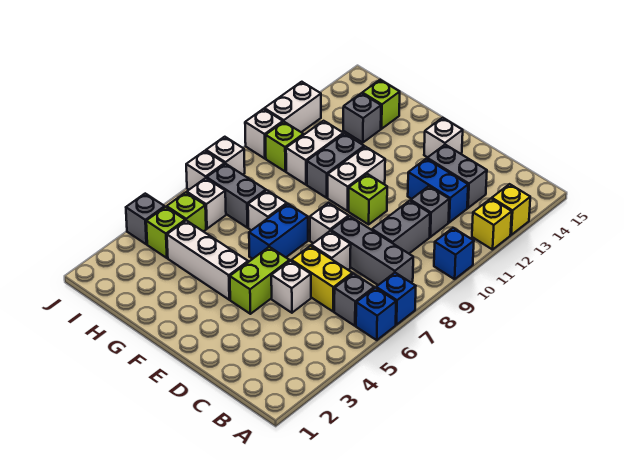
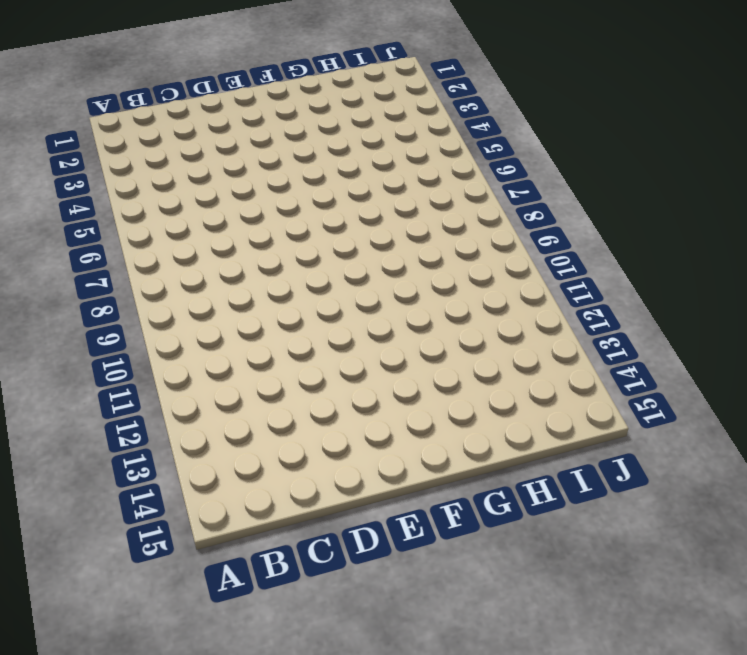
none -> blue brick A6 level 1
none -> blue brick A7 level 1
none -> blue brick A10 level 1
none -> yellow brick A12 level 1

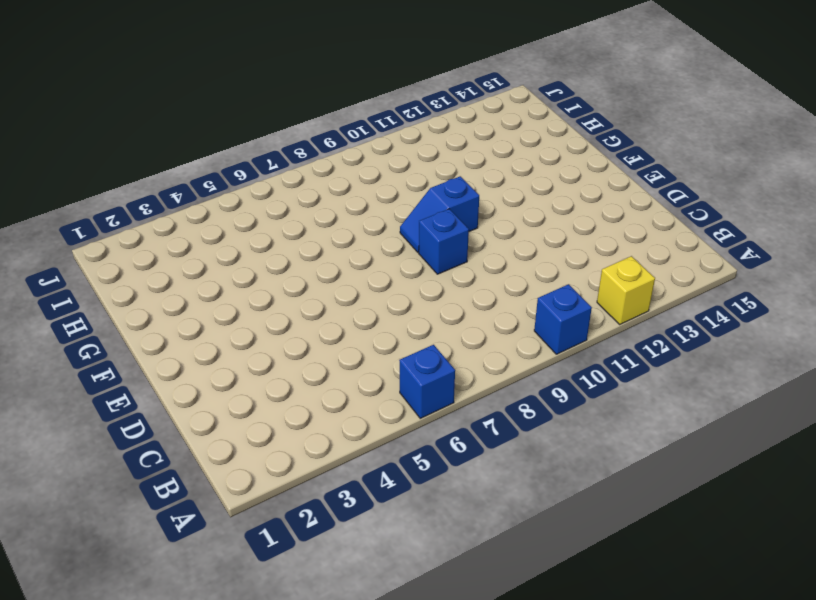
blue brick E9 level 1 -> blue brick A7 level 1
blue slope F9:F10 level 1 top 10 -> white brick F10:F11 level 1
none -> yellow brick A13 level 1
none -> grey brick B6 level 1
none -> grey brick B8:D8 level 1
none -> yellow brick C6:D6 level 1

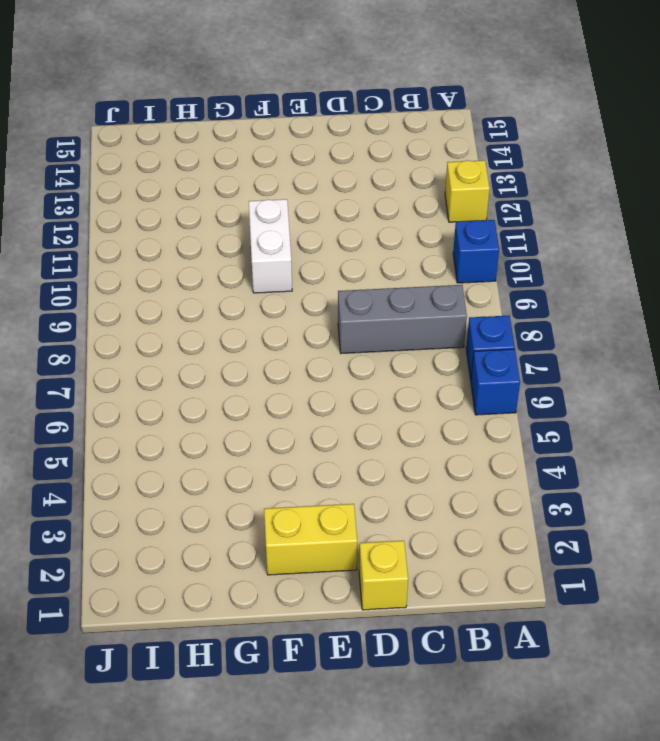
yellow brick D1 level 1 -> yellow brick A13 level 1
yellow brick E2:F2 level 1 -> yellow brick C6:D6 level 1
none -> grey brick B6 level 1
none -> grey brick C9:C10 level 1
none -> grey brick C11 level 1
none -> blue brick C12:D12 level 1

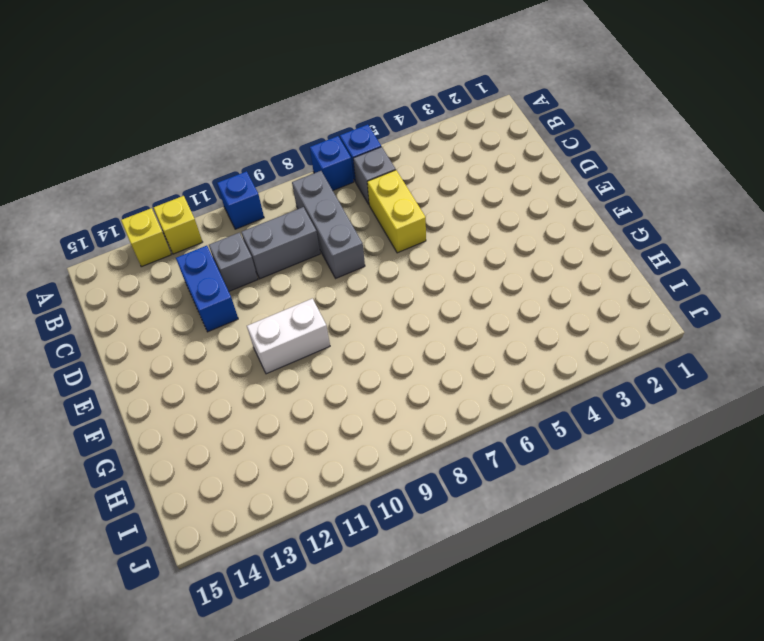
none -> grey brick C13:D13 level 1
none -> white brick D5 level 1
none -> white brick D7 level 1
none -> lime brick E4:E5 level 1

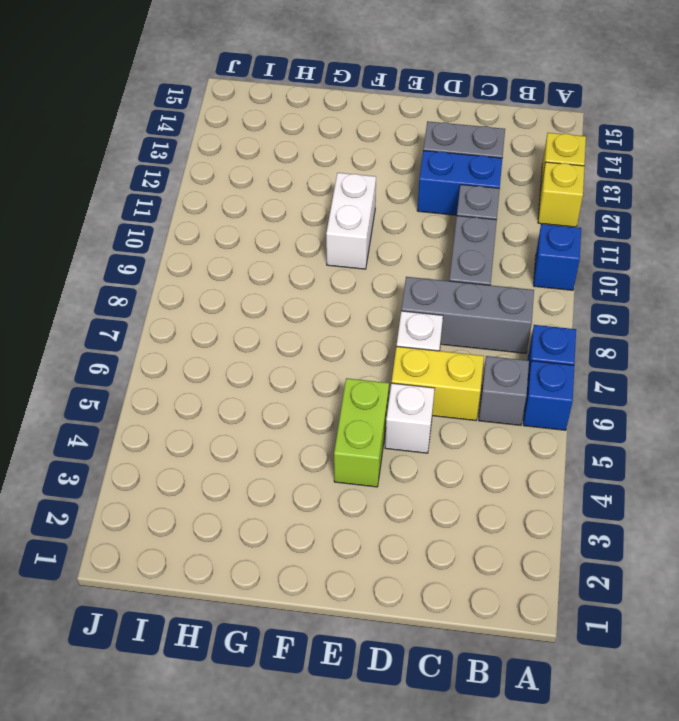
none -> white brick E8 level 1
none -> lime brick E10 level 1
none -> white brick E14 level 1
none -> white brick F4:H4 level 1

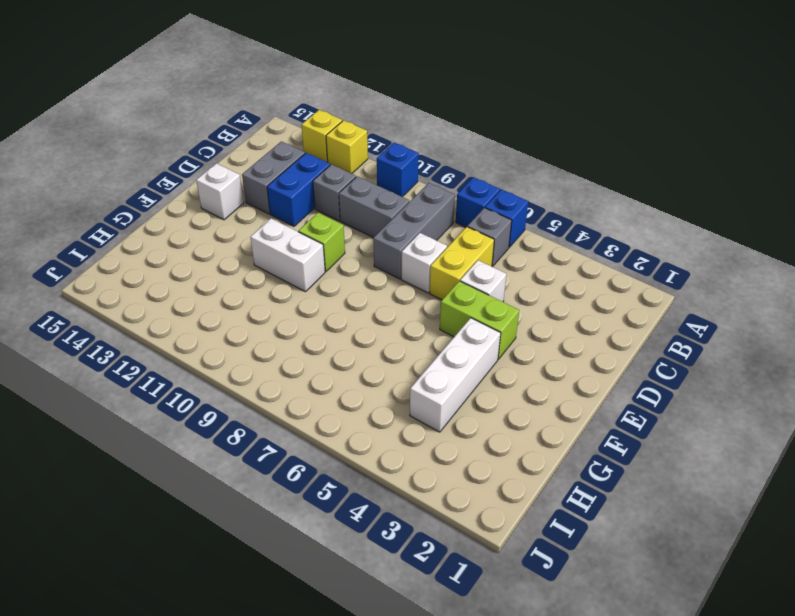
none -> white brick E8 level 1
none -> blue brick F6:F7 level 1
none -> white brick G7 level 1
none -> grey brick G10:G11 level 1

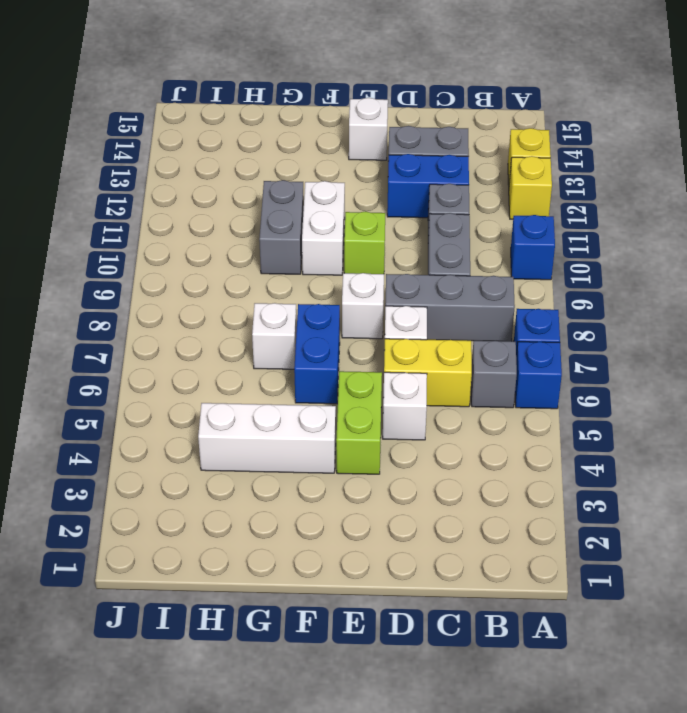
none -> grey brick H7:I7 level 1
none -> white brick H10:H11 level 1
none -> grey brick H13 level 1
none -> lime brick H14 level 1

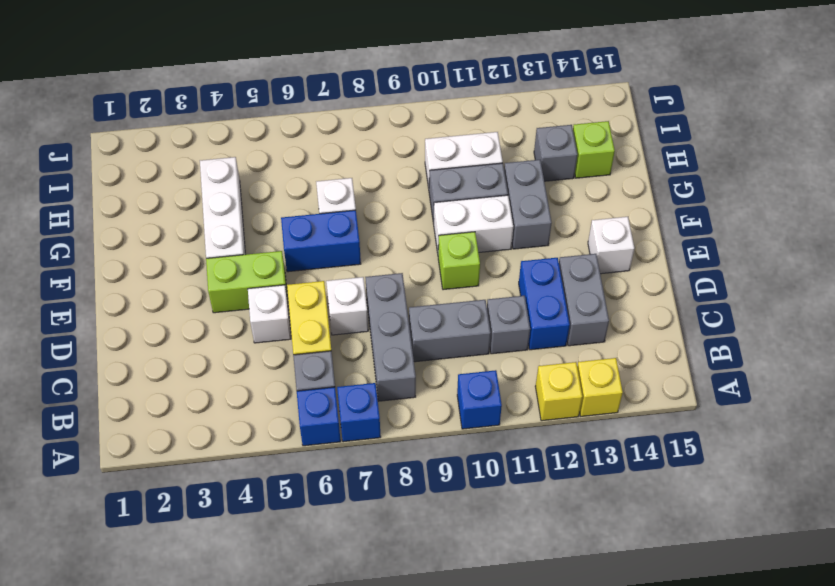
grey brick F12:G12 level 1 -> grey brick H7:I7 level 1
none -> white brick E8 level 1
none -> lime brick I4 level 1
none -> lime brick I5 level 1
none -> white brick I6 level 1

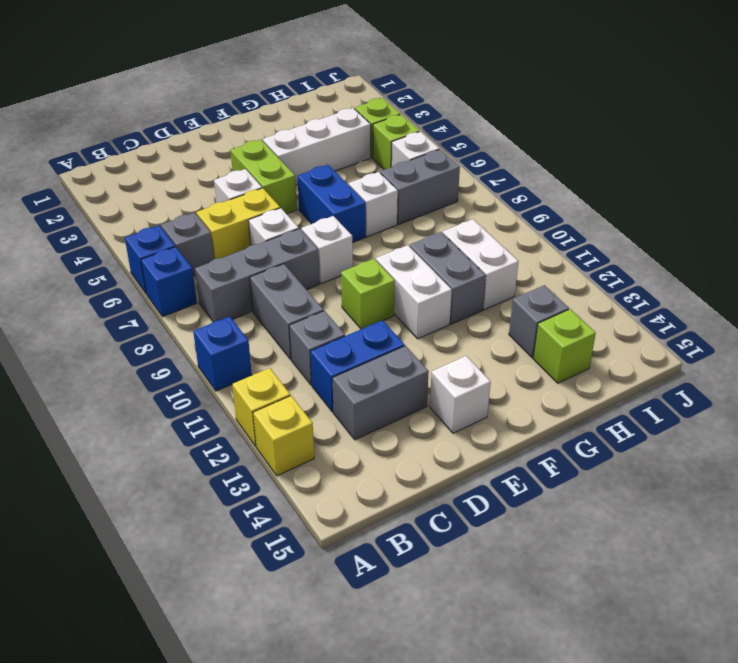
none -> lime brick I10 level 1
none -> grey brick J4 level 1
none -> white brick J7 level 1
none -> white brick J8 level 1

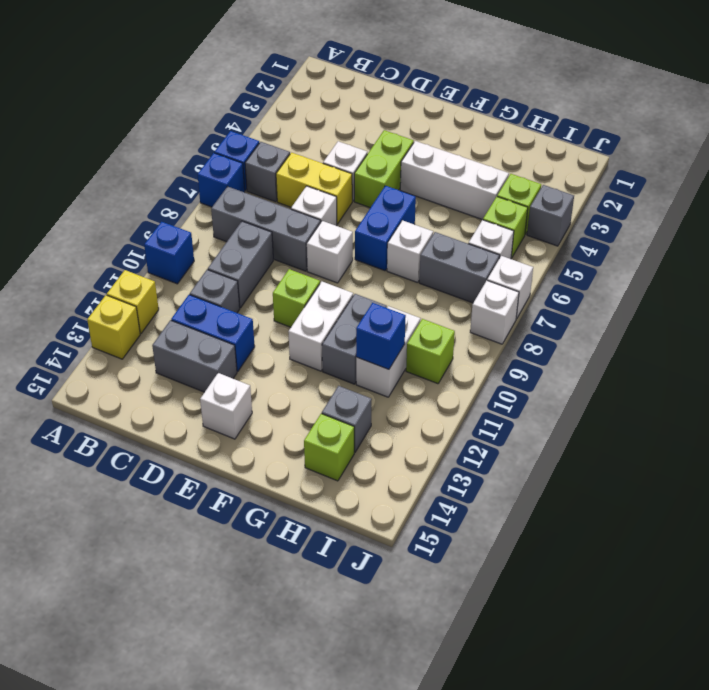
blue brick H11 level 2 -> none
none -> white brick J10 level 1
none -> white brick J11:J12 level 1

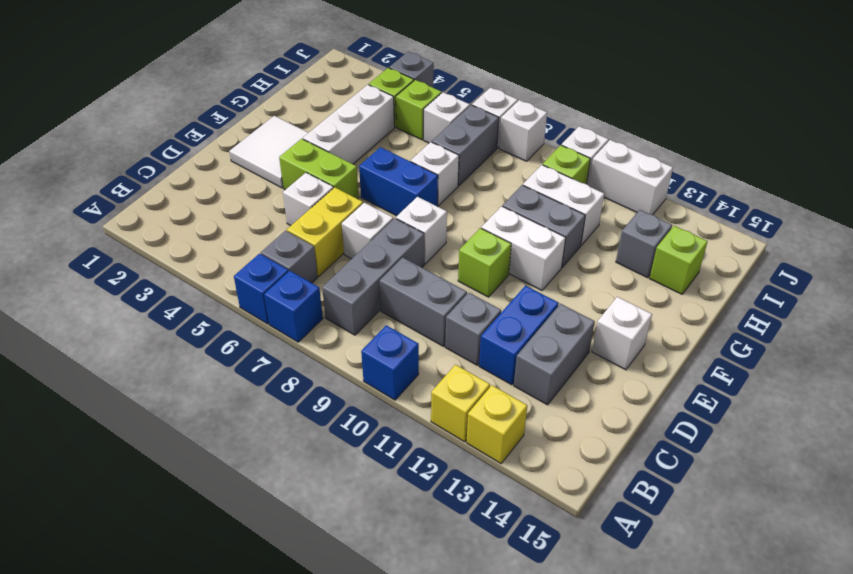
white tile E2:F3 level 1 -> none

